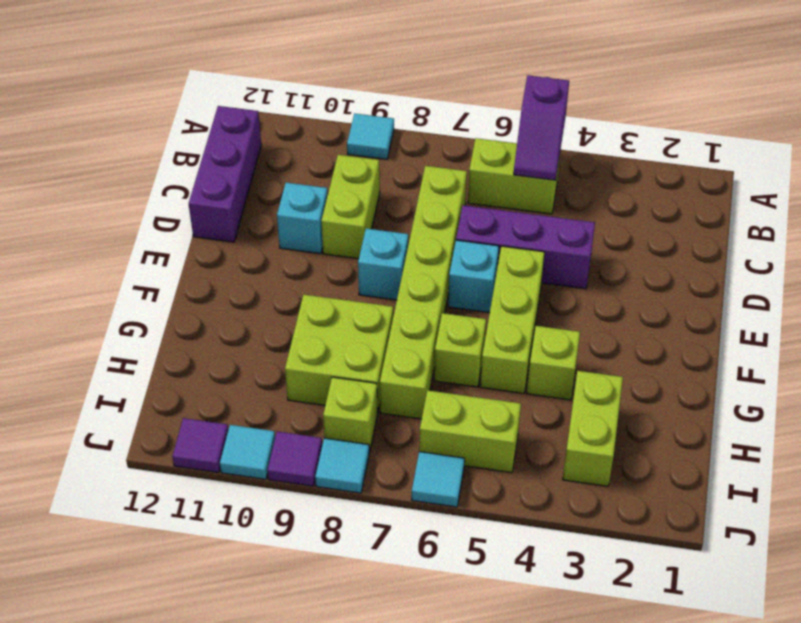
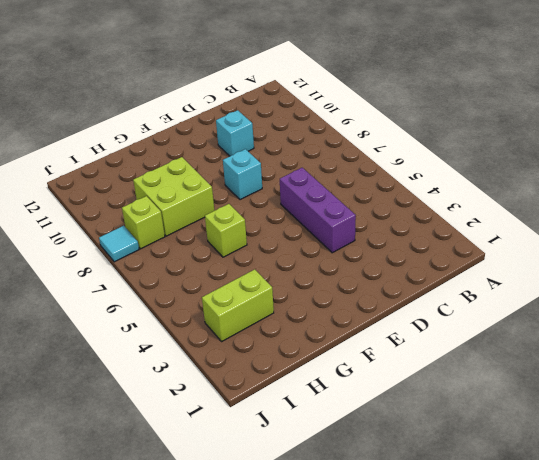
none -> cyan tile A9 level 1
none -> lime brick B5:B6 level 1
none -> purple brick B12:D12 level 1

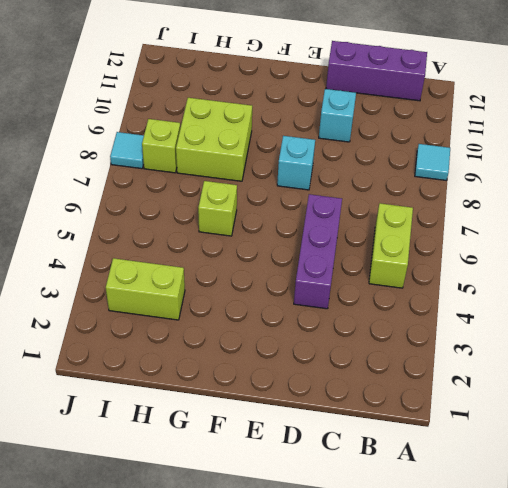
none -> lime brick C7:H7 level 1
none -> lime brick C9:D9 level 1
none -> lime brick E5:G5 level 1

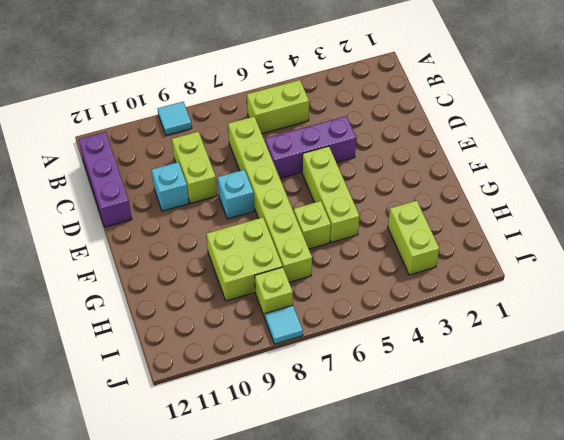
none -> cyan brick E6 level 1
none -> lime brick G4 level 1
none -> lime brick I5:I6 level 1

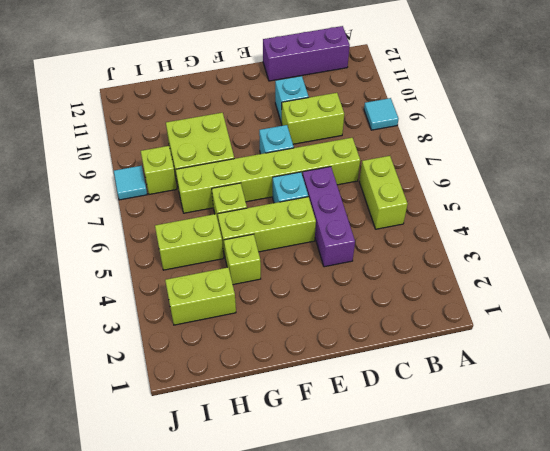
lime brick H5:I5 level 1 -> lime brick I5:I6 level 1
none -> cyan tile J6 level 1
none -> purple tile J9 level 1
none -> cyan tile J10 level 1

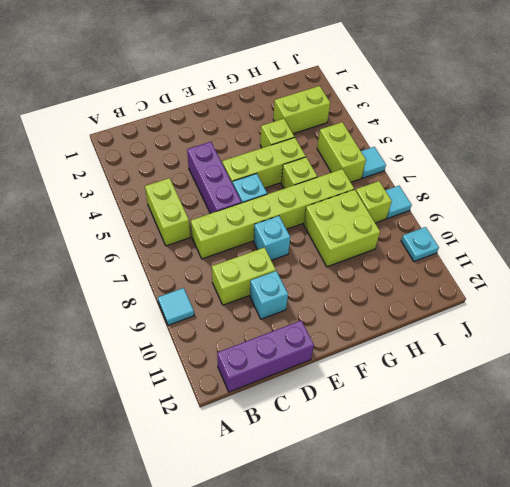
cyan plate J10 level 1 -> cyan tile J10 level 1
none -> purple tile J9 level 1
none -> purple tile J11 level 1
none -> purple slope A5:B5 level 2 top A

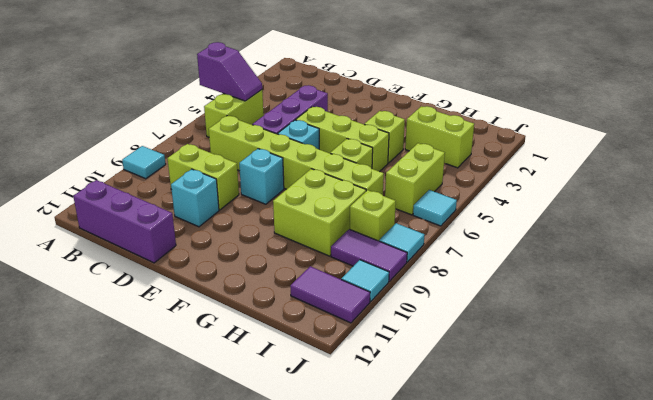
purple tile I9:J9 level 1 -> purple tile J9 level 1
purple tile I11:J11 level 1 -> purple tile J11 level 1

